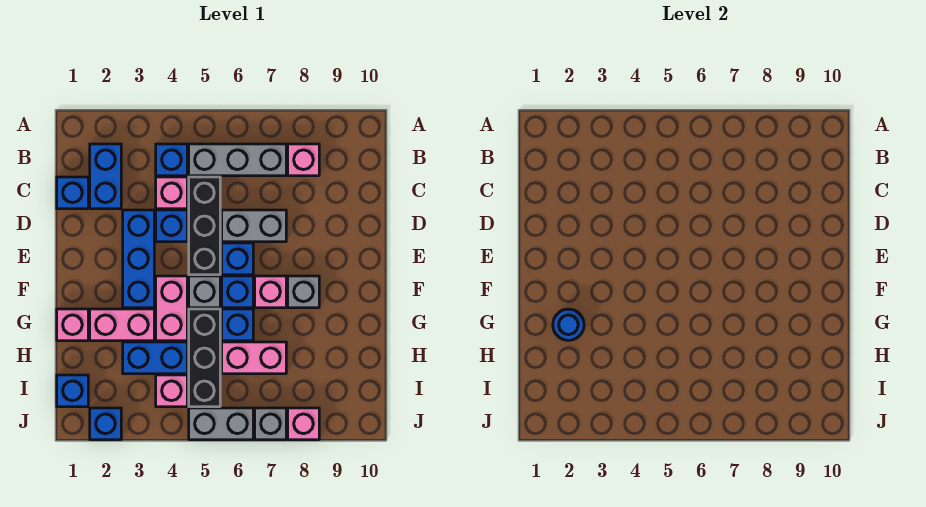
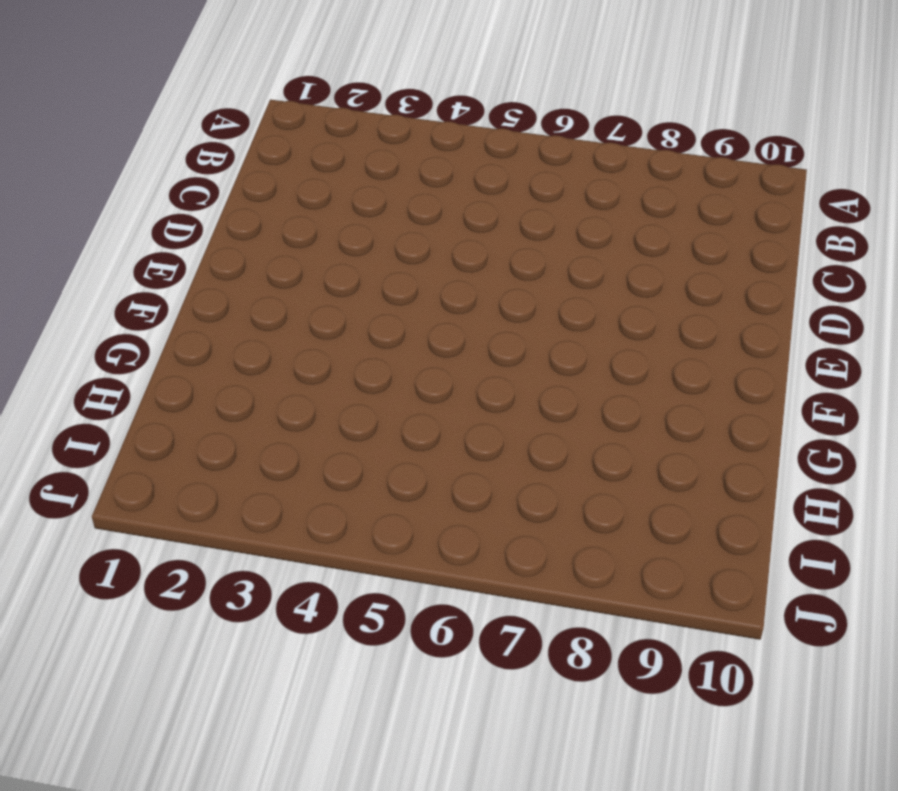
none -> blue brick B2:C2 level 1
none -> blue brick B4 level 1
none -> grey brick B5:B7 level 1

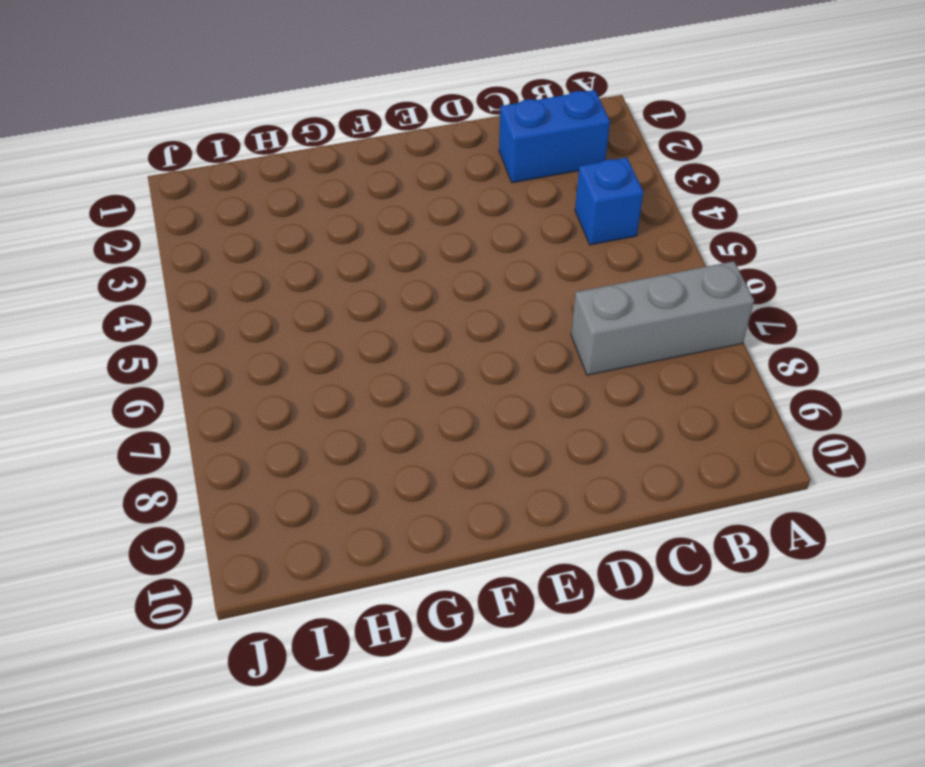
grey brick A7:C7 level 1 -> grey brick B5:B7 level 1
none -> pink brick B8 level 1
none -> blue brick C1 level 1
none -> pink brick C4 level 1

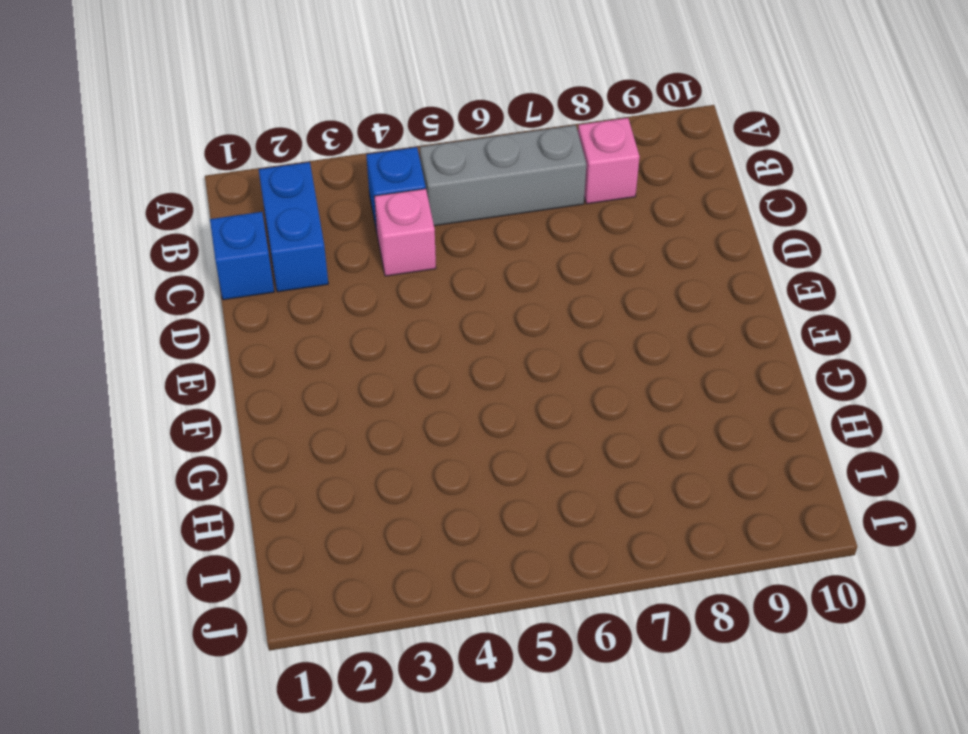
none -> black brick C5:E5 level 1
none -> blue brick D3:F3 level 1
none -> blue brick D4 level 1

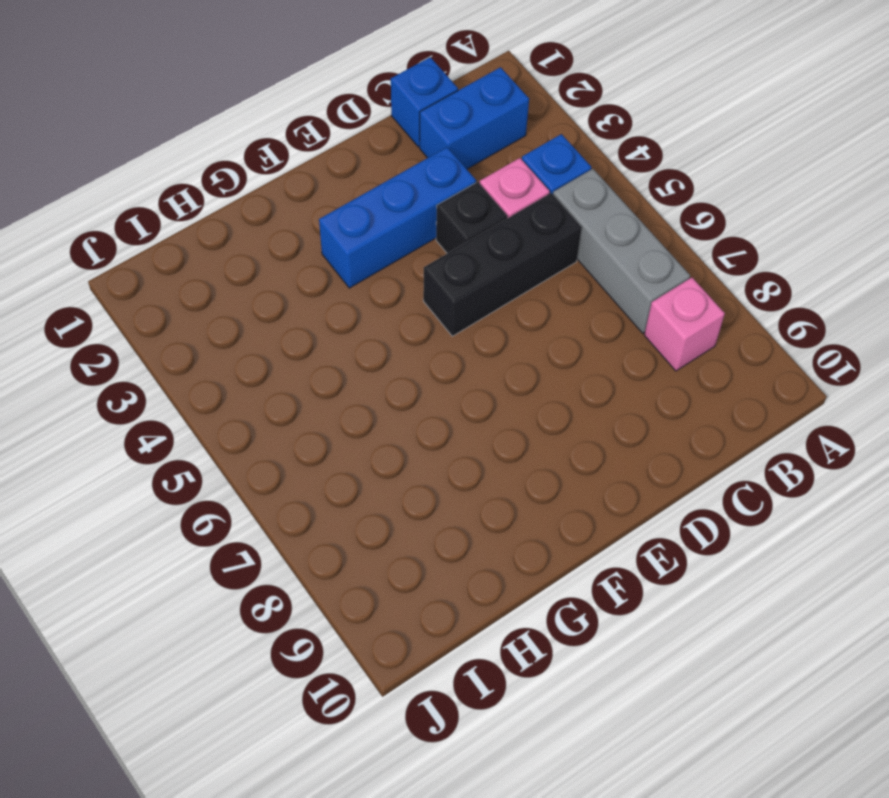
black brick D4 level 1 -> blue brick D4 level 1
none -> grey brick D6:D7 level 1
none -> blue brick E6 level 1
none -> pink brick F4:G4 level 1

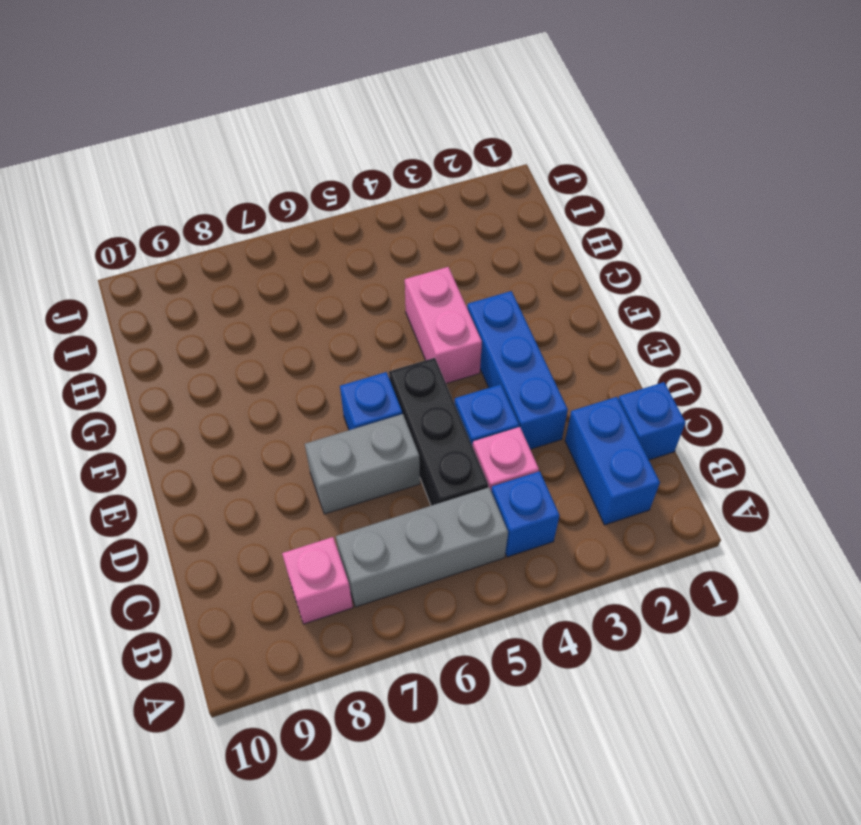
none -> grey brick F5 level 1
none -> blue brick F6 level 1
none -> pink brick F7 level 1

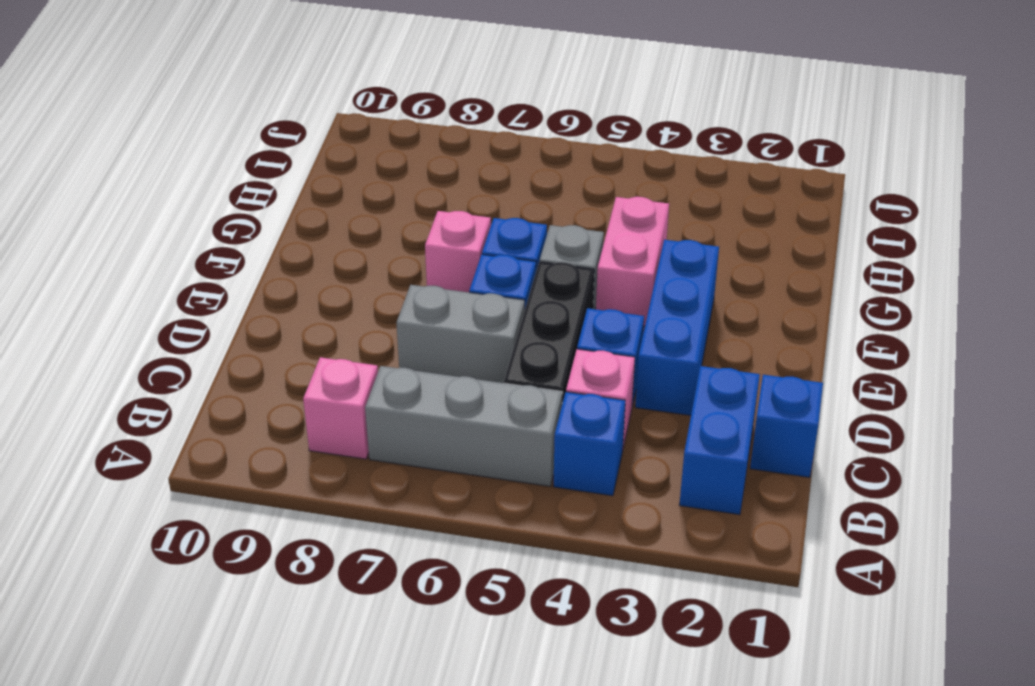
none -> grey brick F8 level 1
none -> pink brick G1 level 1
none -> pink brick G2:G3 level 1

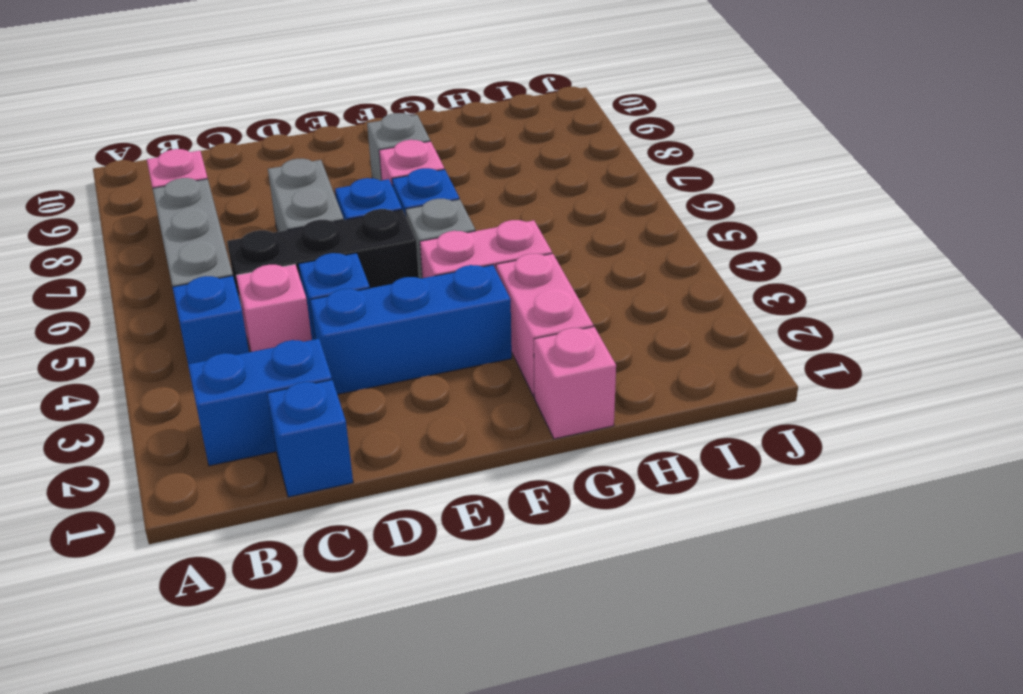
none -> black brick G5:I5 level 1
none -> blue brick G6 level 1
none -> blue brick H3:H4 level 1

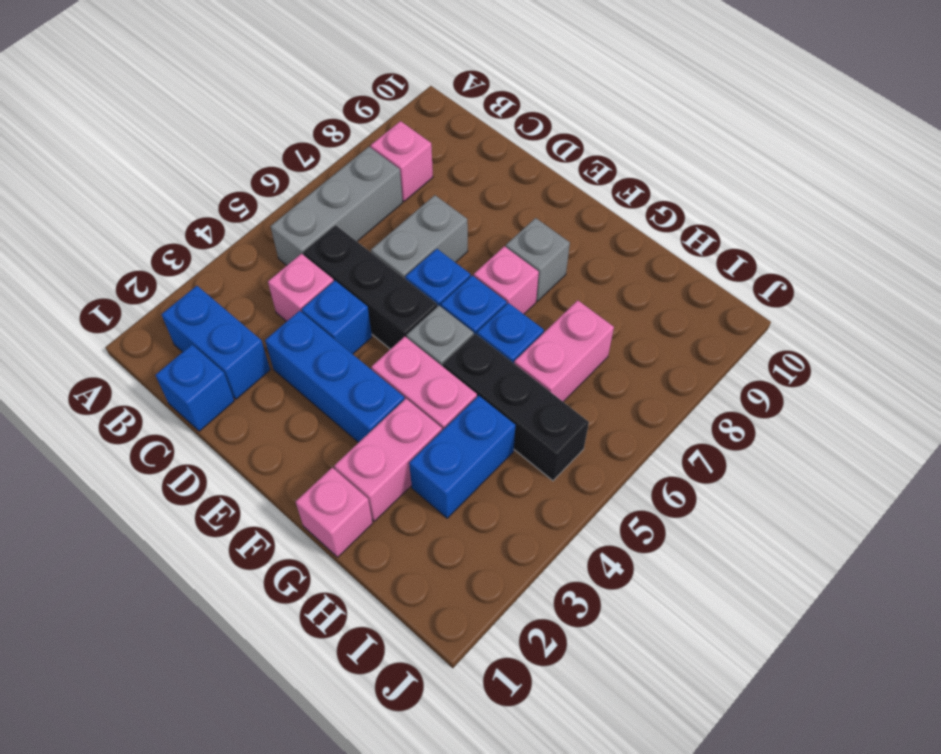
none -> blue brick B4 level 1
none -> blue brick I1 level 1
none -> pink brick I4 level 1

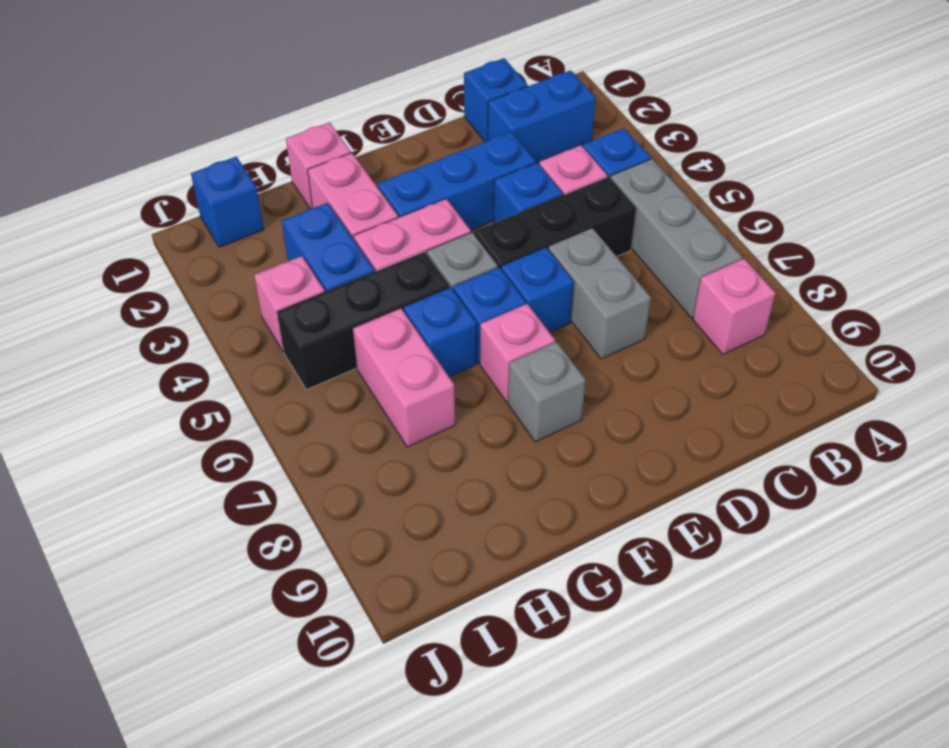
none -> blue brick J2 level 1
none -> grey brick J5:J6 level 1
none -> grey brick J7 level 1

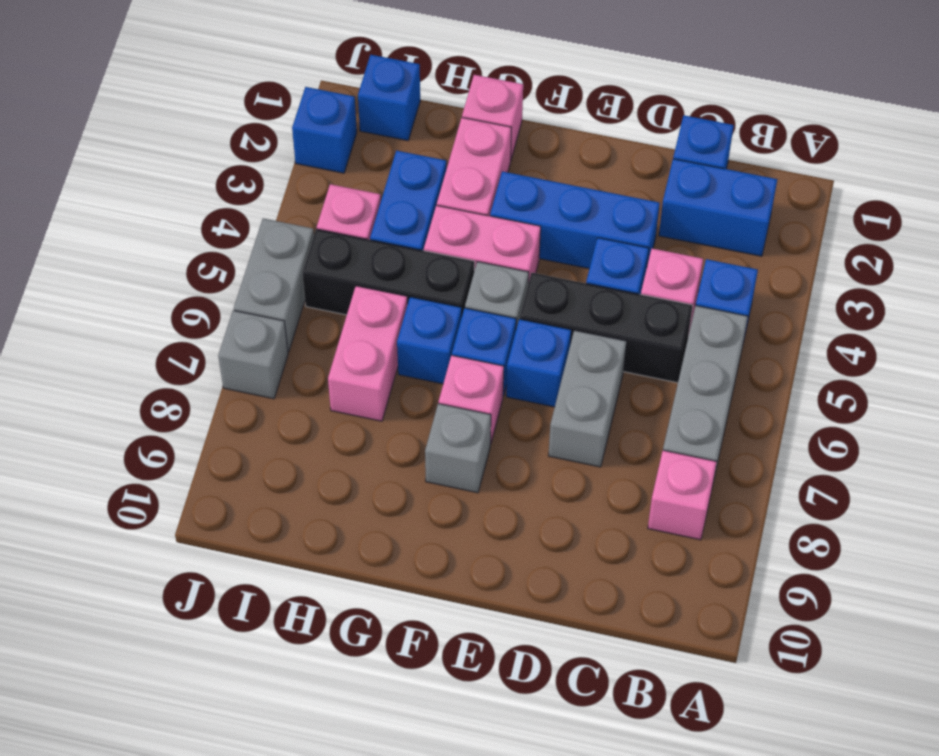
none -> pink brick J8 level 1
none -> blue round brick G2 level 2

